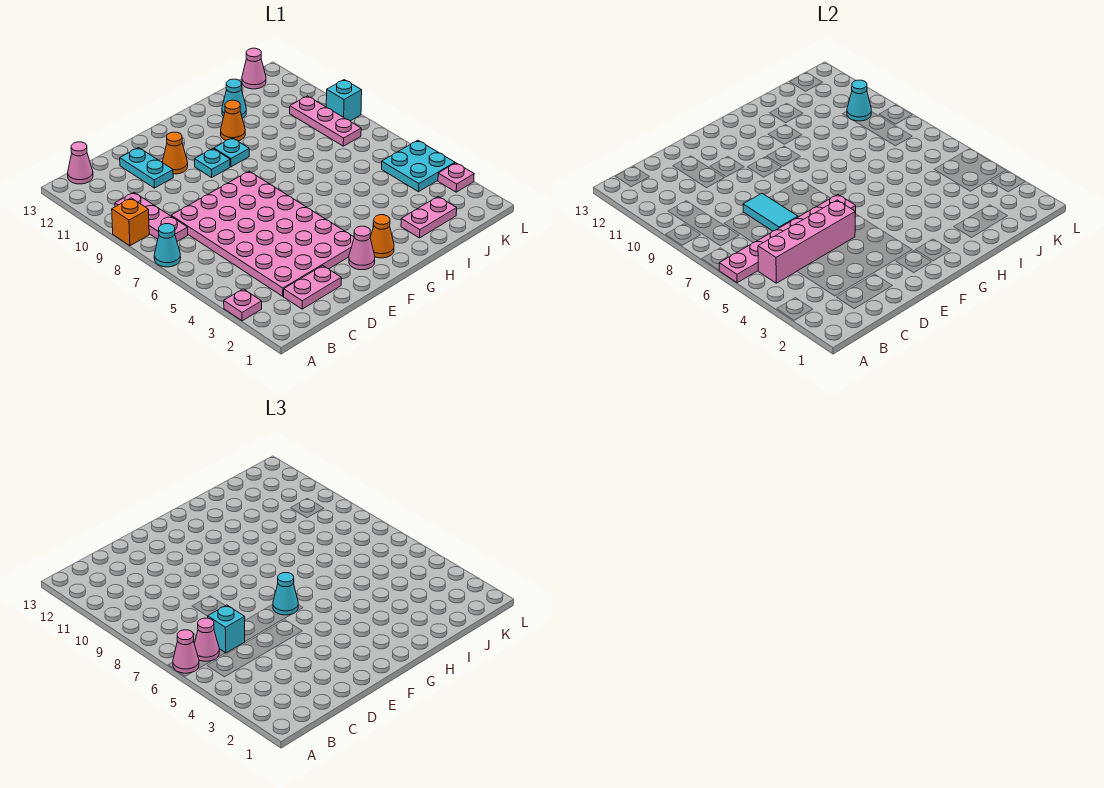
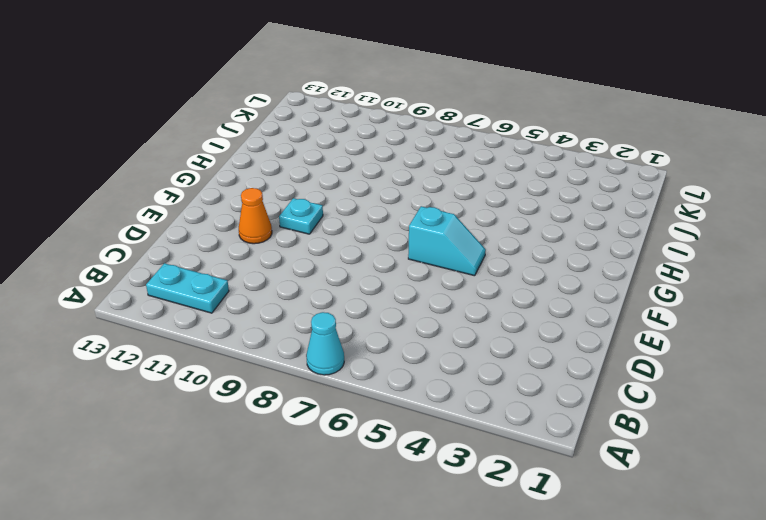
cyan plate B11:B12 level 1 -> cyan plate D11:D12 level 1
cyan slope F5:F6 level 1 top 6 -> pink plate C3:F8 level 1
none -> pink plate A3 level 1
none -> orange brick A9 level 1
none -> pink plate B8:B10 level 1

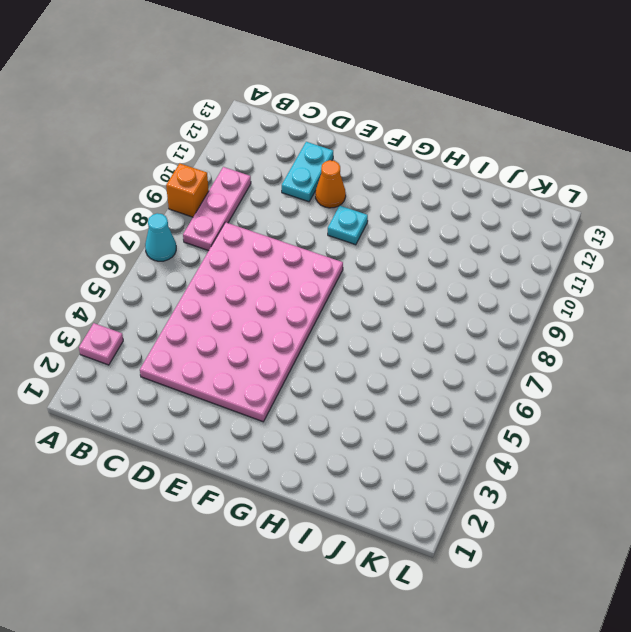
none -> pink cone B13 level 1
none -> pink plate C2:D2 level 1
none -> pink cone F2 level 1

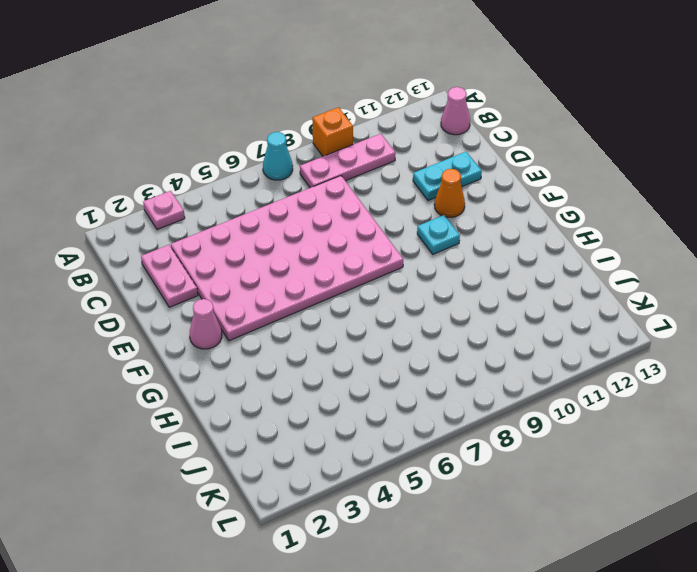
none -> orange cone G2 level 1
none -> cyan plate G10 level 1
none -> orange cone H11 level 1

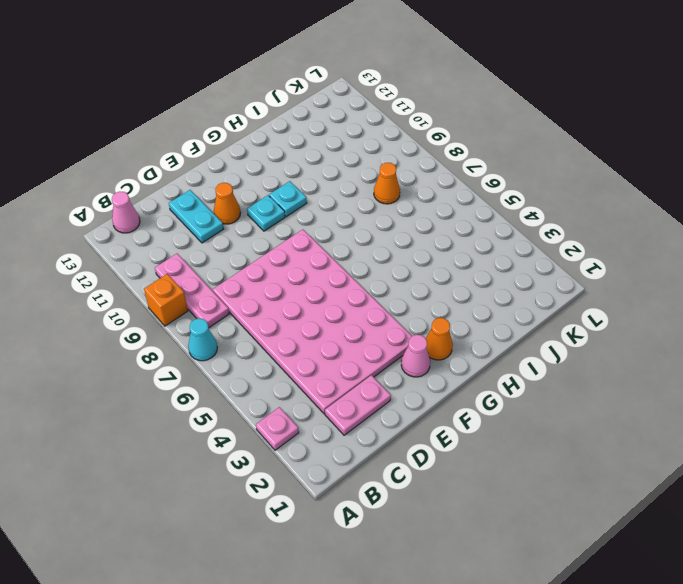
orange cone J8 level 1 -> orange cone H11 level 1
none -> pink plate I2:J2 level 1
none -> cyan cone I12 level 1
none -> cyan plate K4:L5 level 1

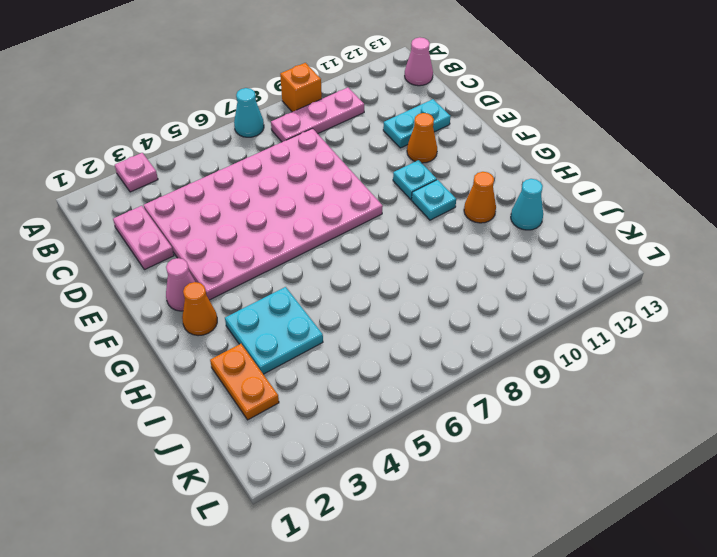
cyan plate H3:I4 level 1 -> cyan plate K4:L5 level 1
orange plate I2:J2 level 1 -> pink plate I2:J2 level 1
none -> pink plate K8:K10 level 1
none -> pink cone K13 level 1
none -> pink plate L3 level 1

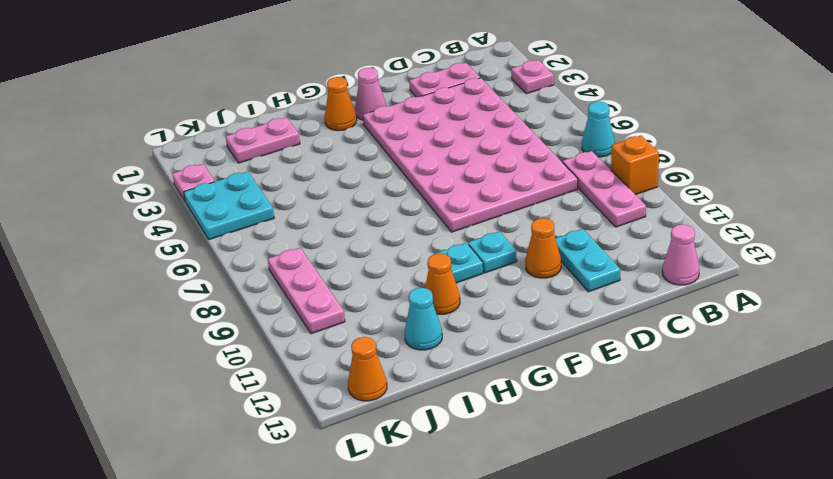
orange cone K13 level 1 -> pink cone K13 level 1
none -> cyan brick L9 level 1
none -> pink plate A6:F6 level 2
none -> pink brick B5:E5 level 2

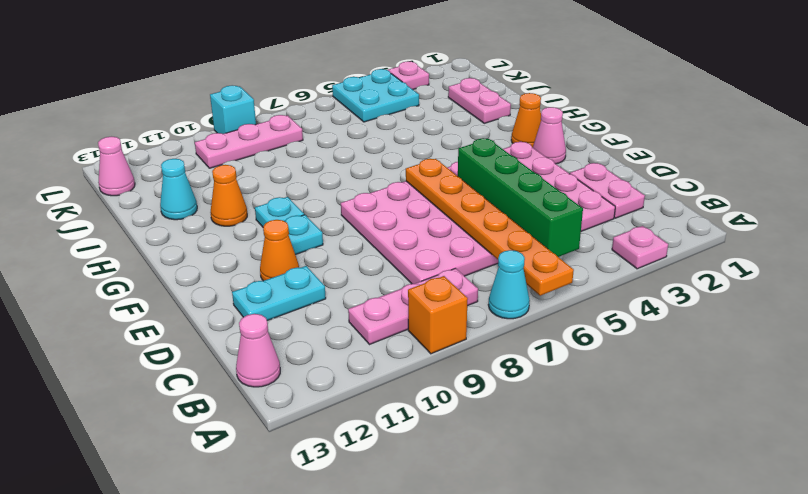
orange plate A6:F6 level 2 -> pink plate A6:F6 level 2
green brick B5:E5 level 2 -> pink brick B5:E5 level 2
none -> cyan tile D7:D8 level 2
none -> cyan cone K10 level 2
none -> pink cone A6 level 3

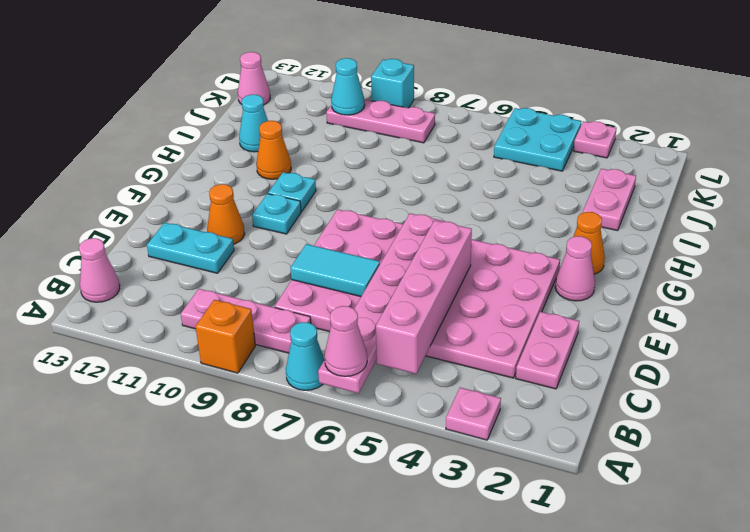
none -> pink cone B6 level 3
none -> cyan brick C6 level 3
none -> cyan cone F6 level 3

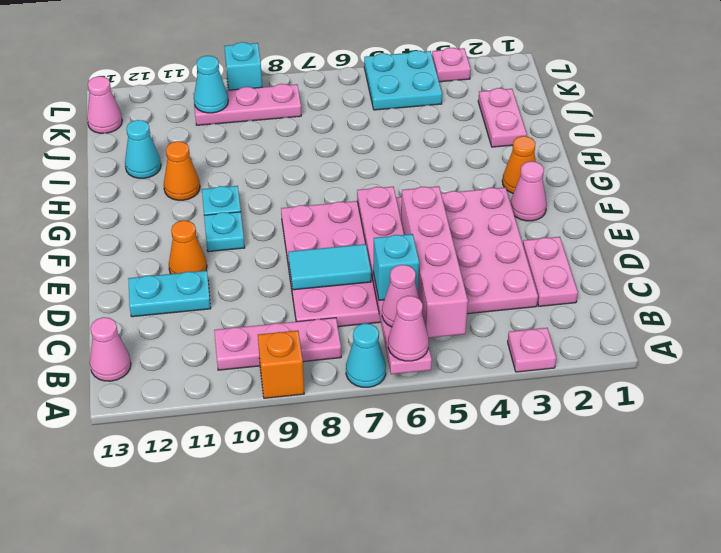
none -> cyan cone F6 level 3

